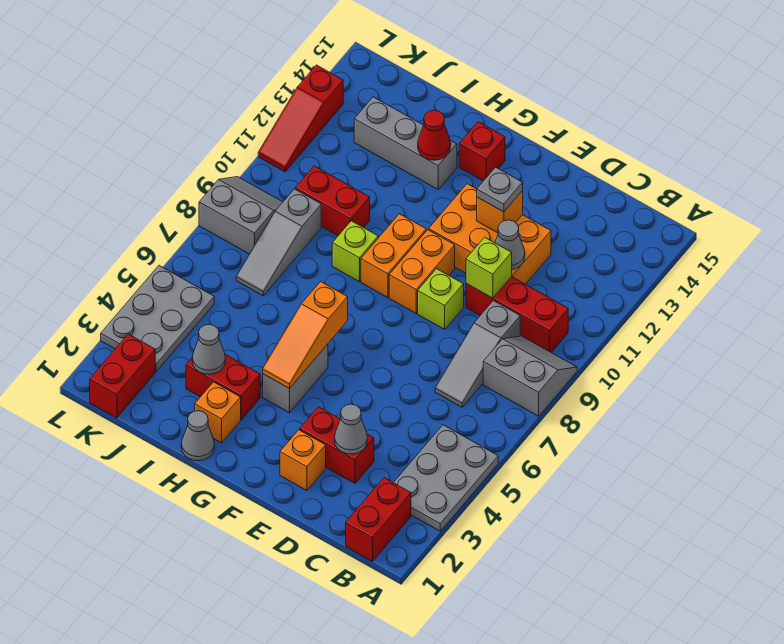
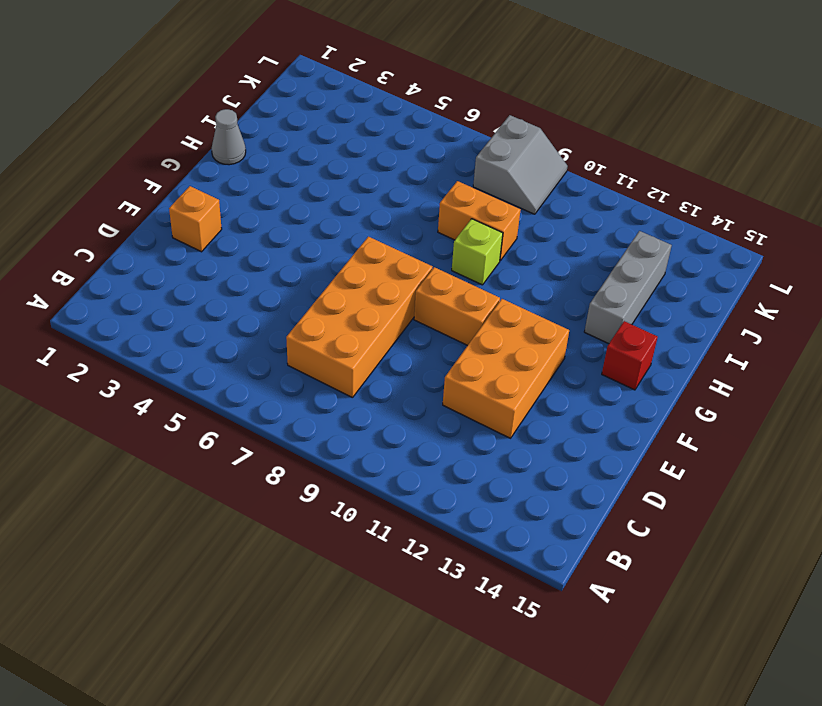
orange brick C7:F8 level 1 -> grey slope C7:C9 level 1 top 9
orange brick I8:I9 level 1 -> orange brick G9:G10 level 1
none -> grey plate A3:B5 level 1
none -> grey slope A8:B9 level 1 top 8
none -> red brick B1:B2 level 1
none -> red brick B10:D10 level 1

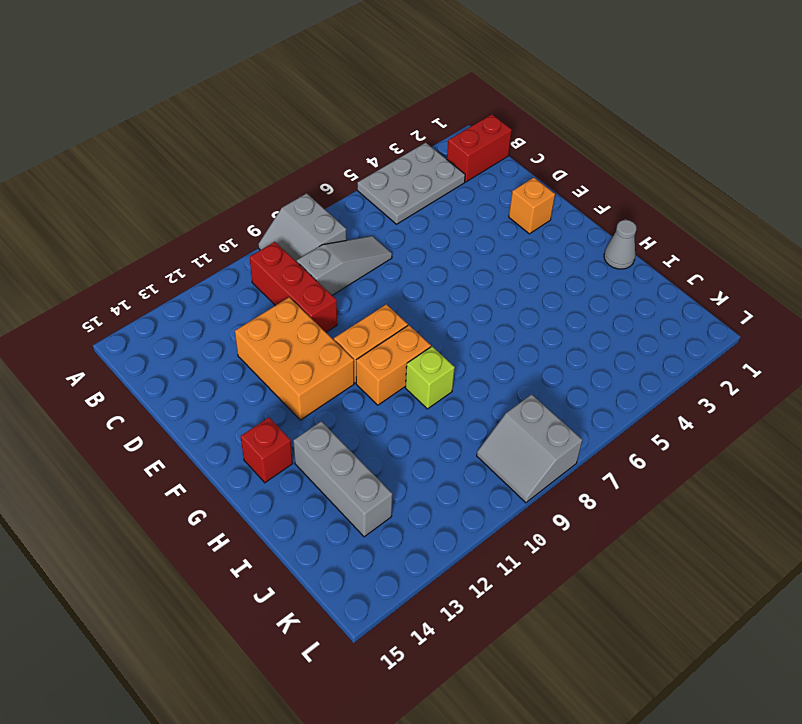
none -> red brick D3:E3 level 1
none -> lime brick E9 level 1
none -> grey brick G4:G5 level 1
none -> orange brick H2 level 1

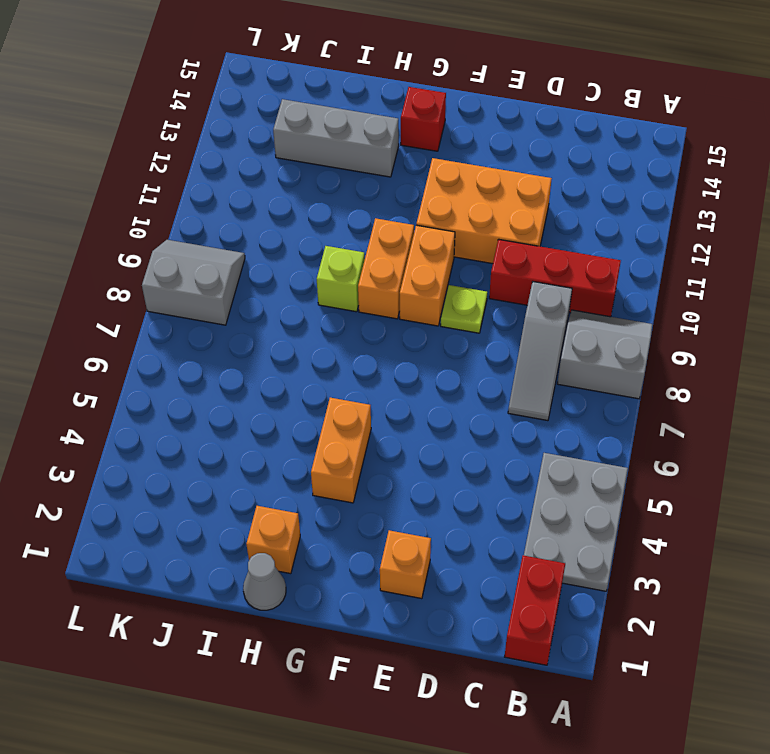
lime plate E9 level 1 -> lime brick E9 level 1
orange brick G4:G5 level 1 -> grey brick G4:G5 level 1
none -> red brick D3:E3 level 1
none -> red brick H3:I3 level 1
none -> red brick I10:J10 level 1
none -> grey slope J7:J9 level 1 top 9

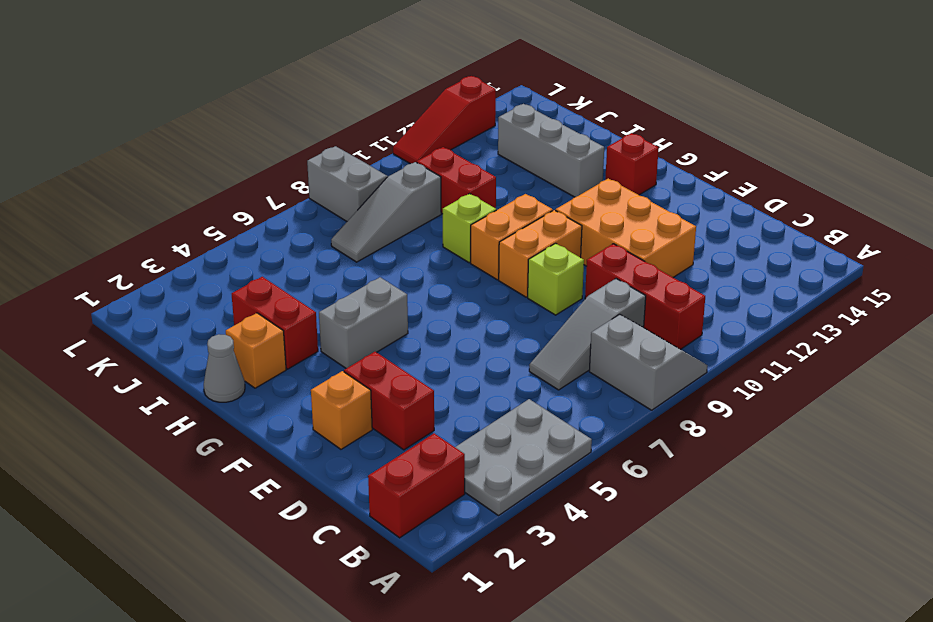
none -> red brick K1:K2 level 1
none -> grey plate K3:L5 level 1
none -> grey cone D3 level 2
none -> lime brick D10 level 2

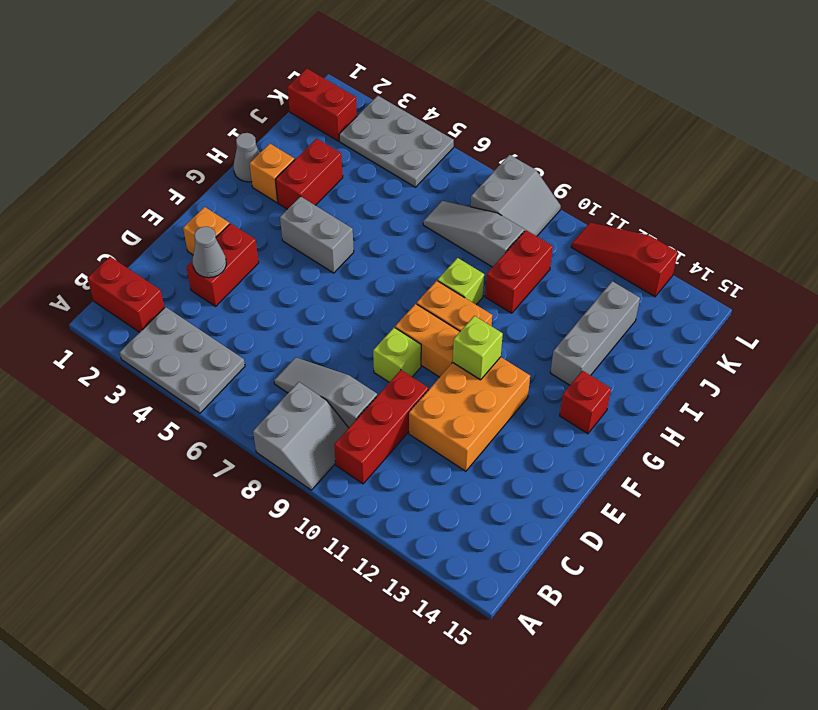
lime brick F11 level 2 -> lime brick D10 level 2
none -> grey cone D11 level 2
none -> orange brick E12 level 2
none -> orange slope G4:G6 level 2 top 6
none -> red cone H13 level 2

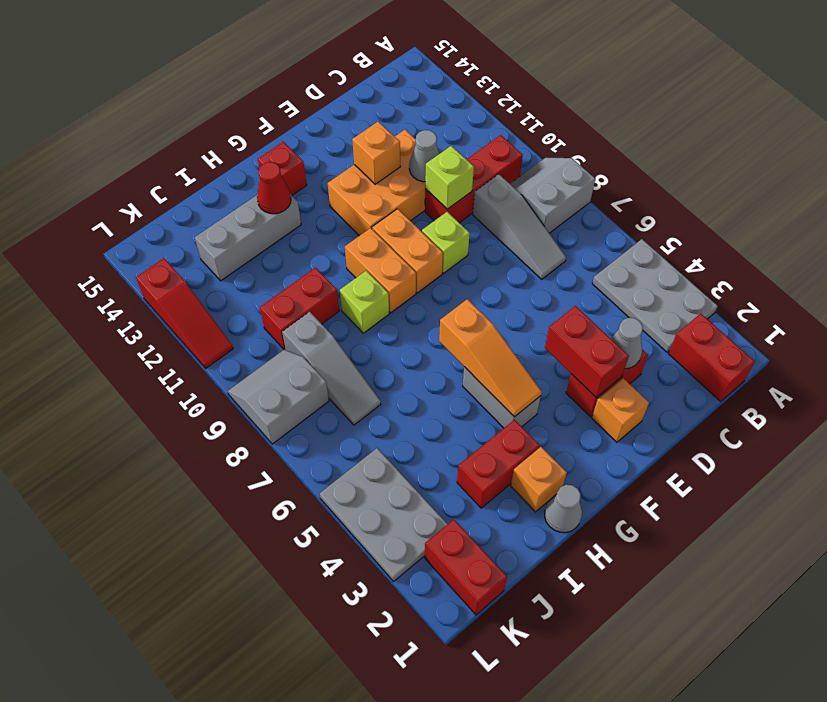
red brick E3:E4 level 2 -> none
none -> grey cone I3 level 2
none -> grey plate E12 level 3

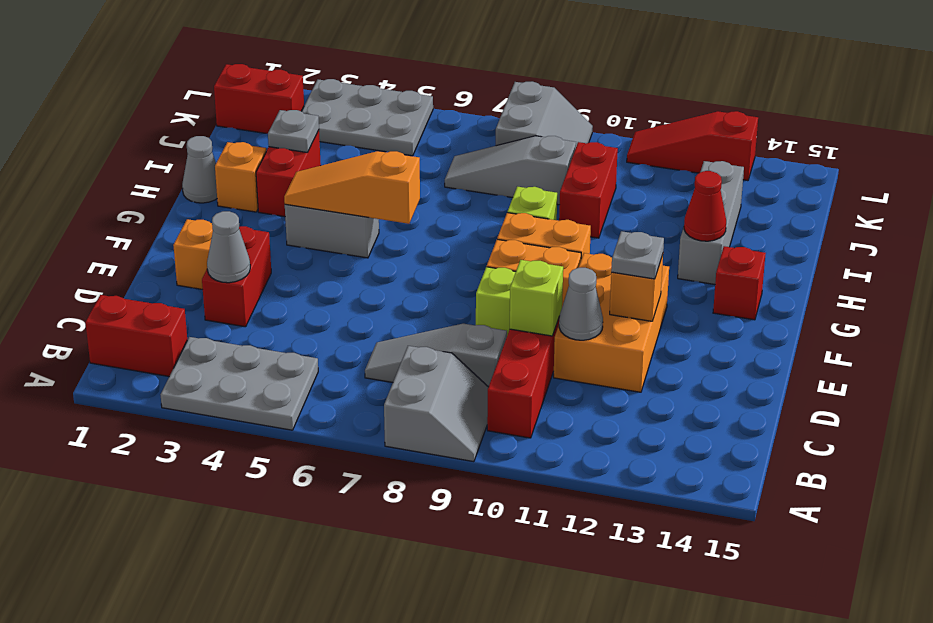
grey plate I3 level 2 -> grey cone I3 level 2

